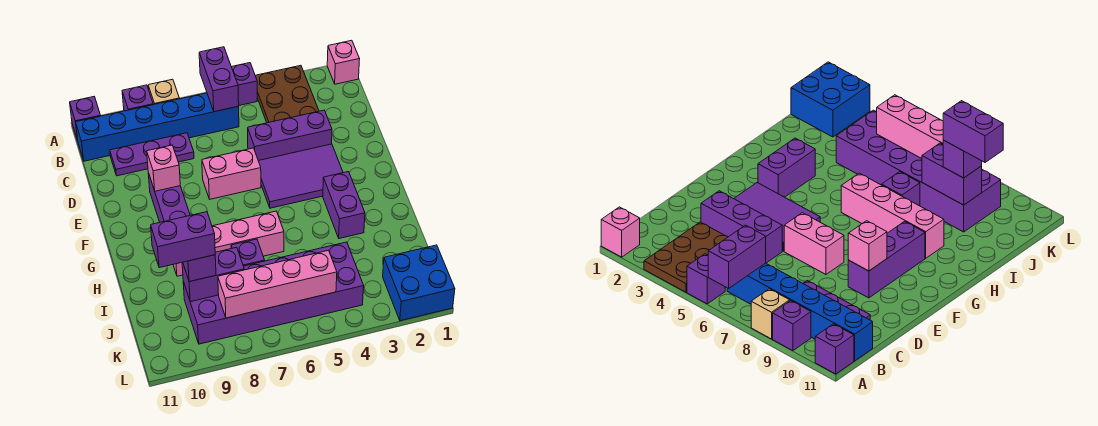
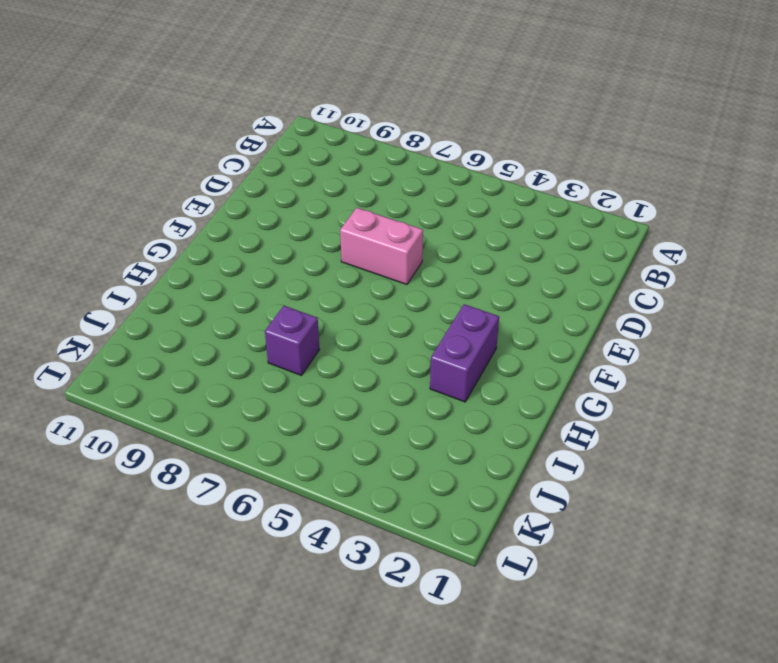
none -> pink brick A1 level 1
none -> brown plate A3:C4 level 1
none -> purple brick A5 level 1

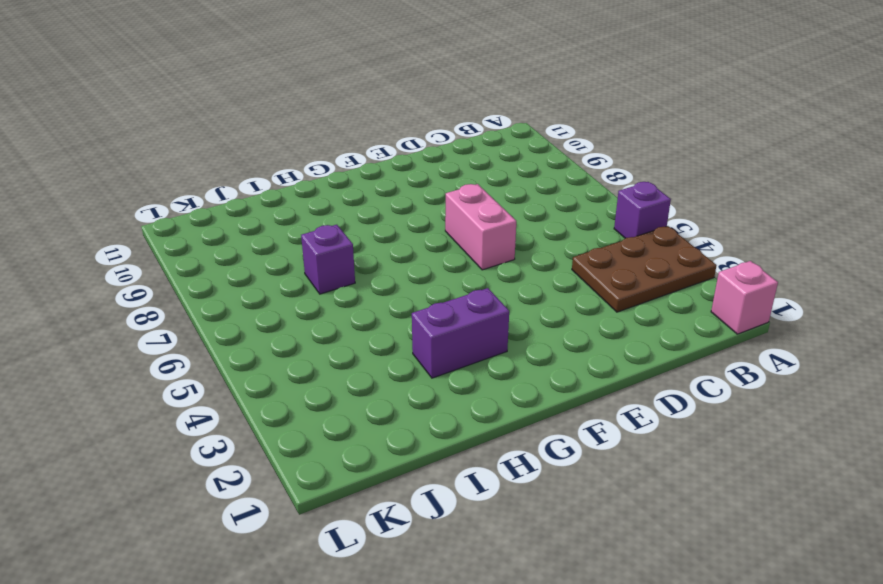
none -> tan brick A8 level 1
none -> purple brick A9 level 1
none -> purple brick A11 level 1

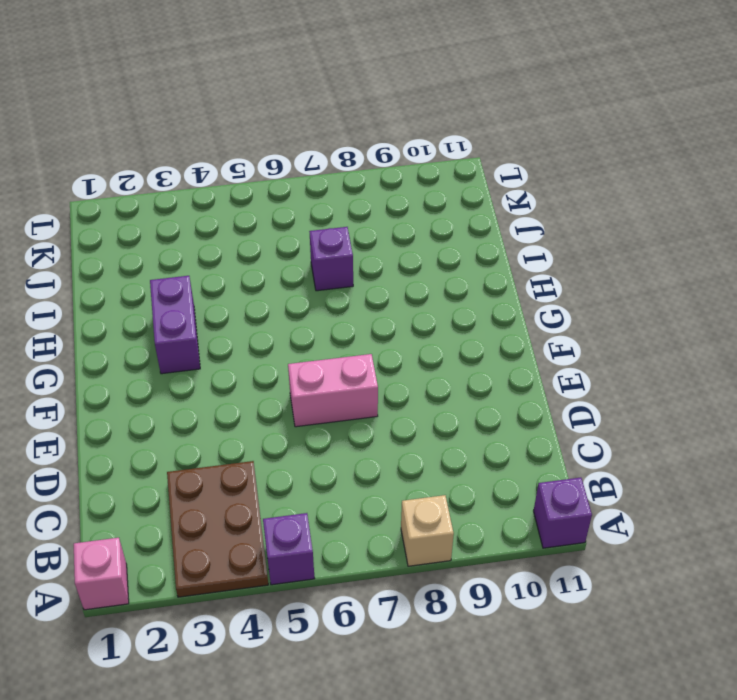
none -> purple brick A9 level 1
none -> blue brick B6:B11 level 1
none -> purple plate C8:C10 level 1

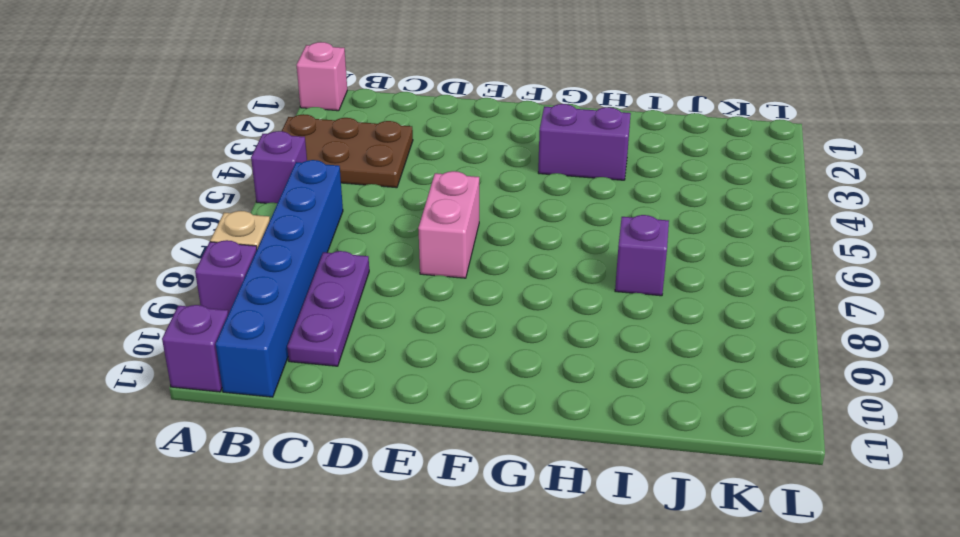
none -> purple brick D3:D5 level 1
none -> purple tile E3:F5 level 1
none -> purple brick E9:G9 level 1

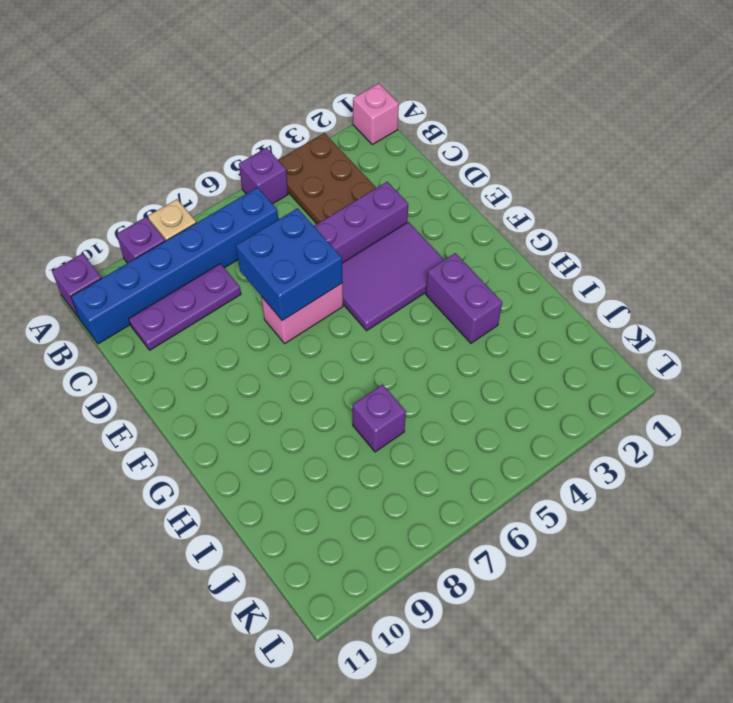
blue brick D6:E7 level 2 -> blue brick K1:L2 level 1
none -> purple brick E9:G9 level 1
none -> pink brick H6:H9 level 1
none -> purple brick J4:K9 level 1

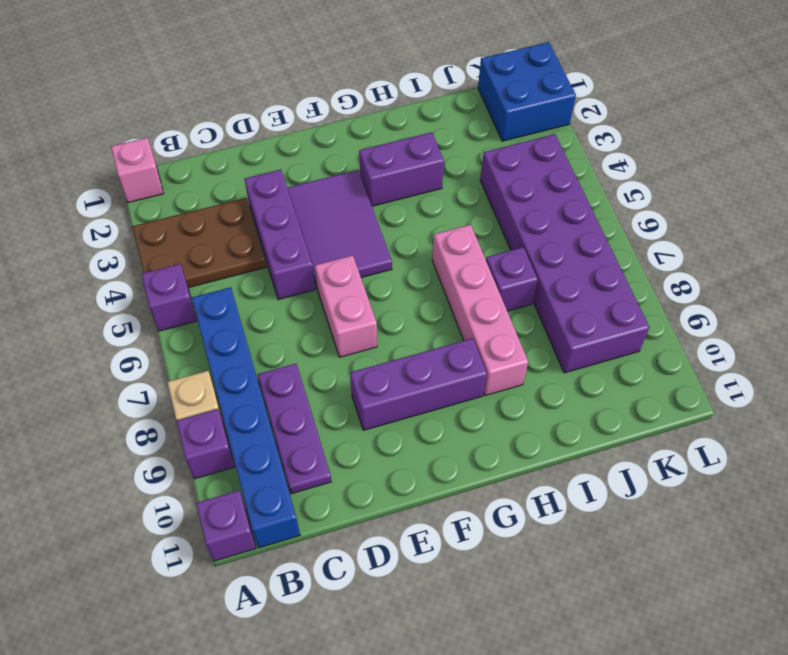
none -> purple brick A6:B6 level 2
none -> pink brick E9 level 2
none -> purple brick J8:J9 level 2

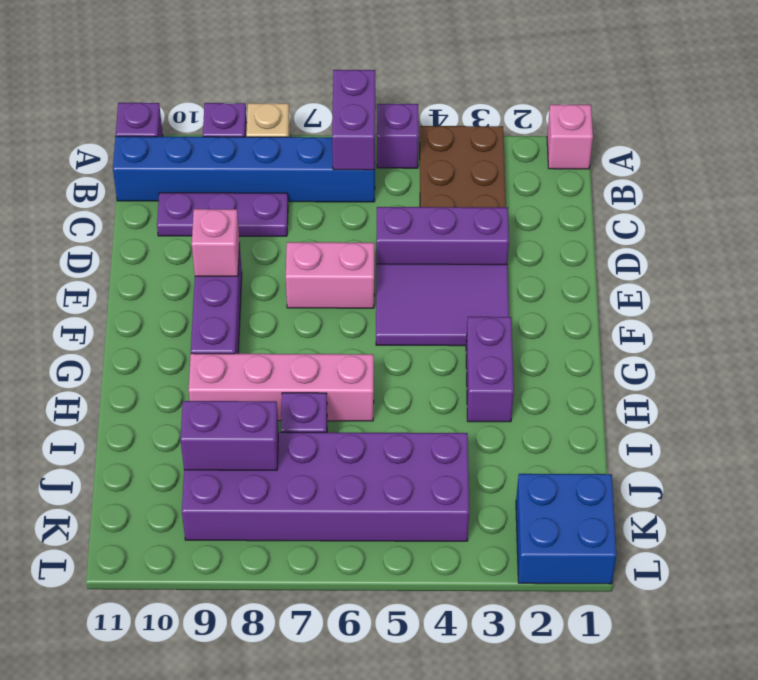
none -> pink brick K5:K8 level 2
none -> purple brick J9 level 3
none -> purple brick J9:J10 level 4

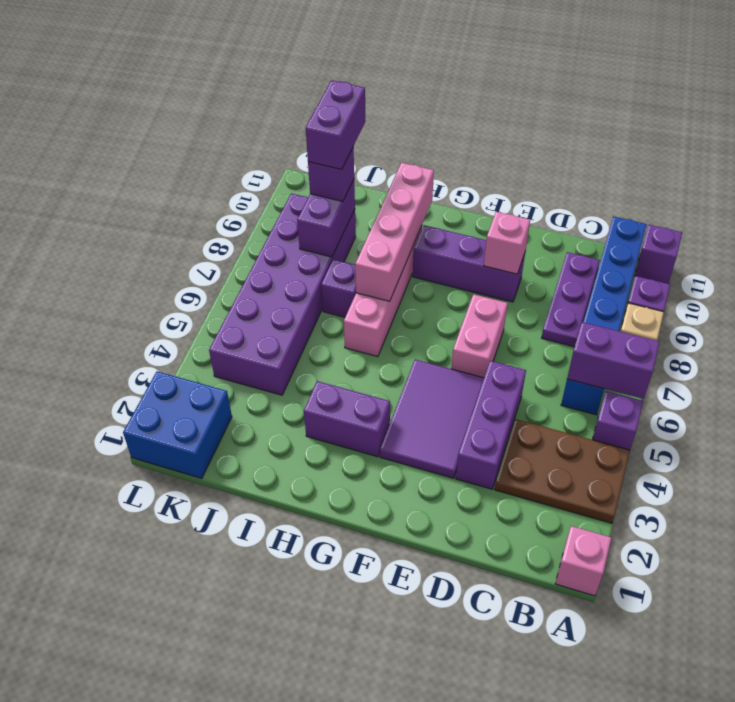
pink brick H7:H10 level 2 -> pink brick K5:K8 level 2

